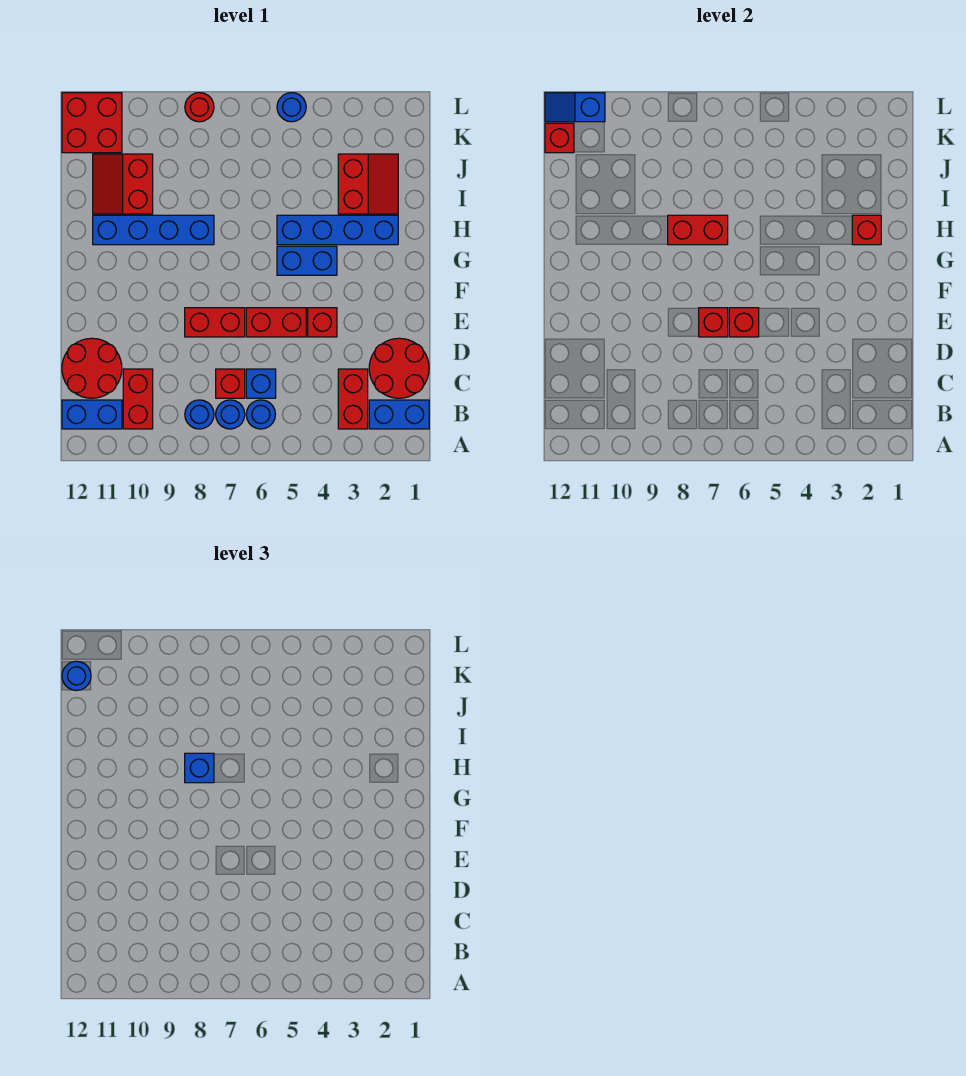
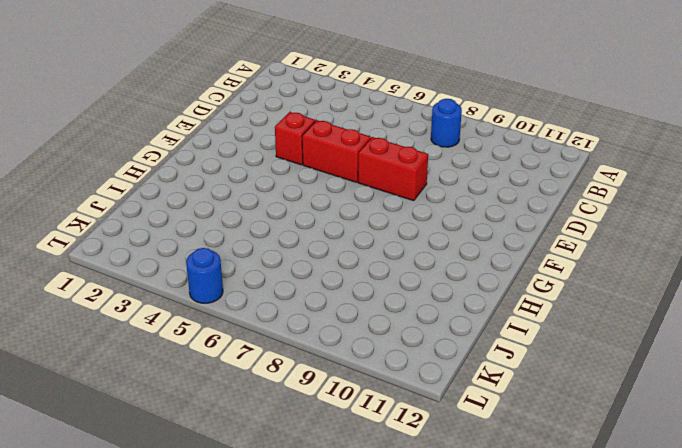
none -> blue brick B1:B2 level 1
none -> red brick B3:C3 level 1
none -> blue round brick B6 level 1
none -> blue round brick B7 level 1

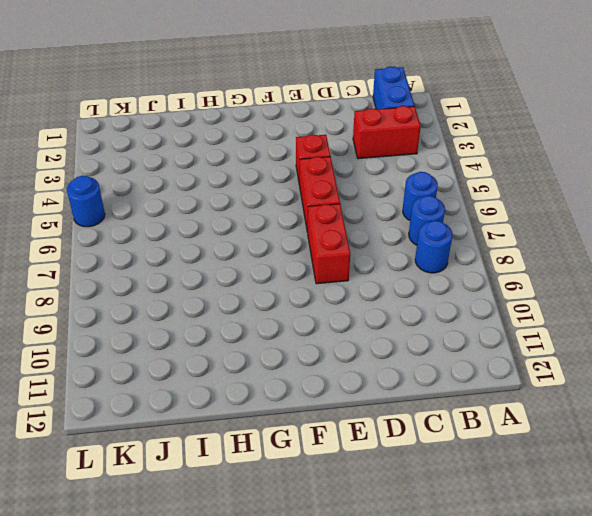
none -> red brick B10:C10 level 1
none -> blue brick B11:B12 level 1
none -> red round brick C1:D2 level 1
none -> blue brick C6 level 1

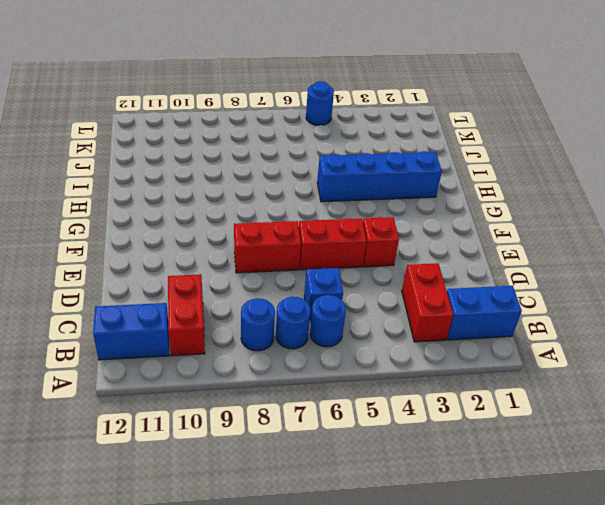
none -> red round brick C1:D2 level 1
none -> red brick C7 level 1
none -> red round brick C11:D12 level 1
none -> blue brick G4:G5 level 1

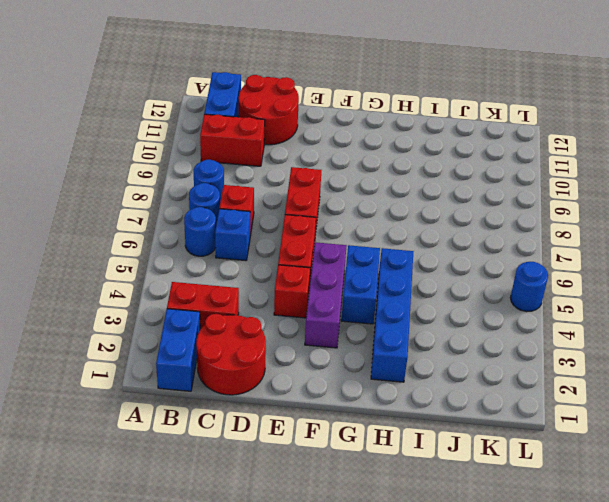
purple brick F3:F5 level 1 -> none
none -> blue brick H8:H11 level 1
none -> red slope I2:J3 level 1 top 3
none -> red slope I10:J11 level 1 top 10
none -> red brick K11:L12 level 1

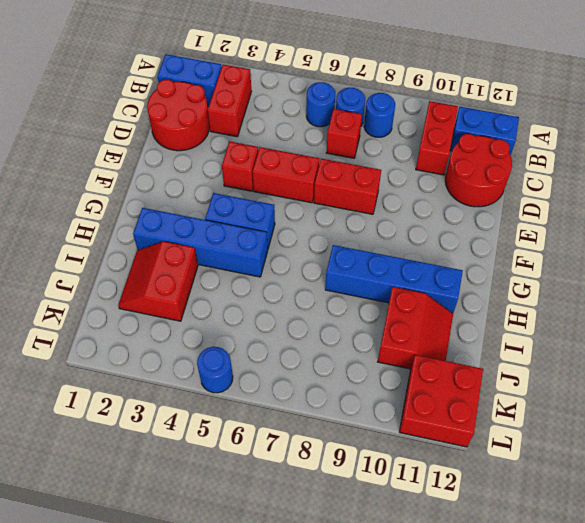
none -> blue brick C6 level 1
none -> red round brick L8 level 1
none -> red brick E6 level 2
none -> red brick E7 level 2

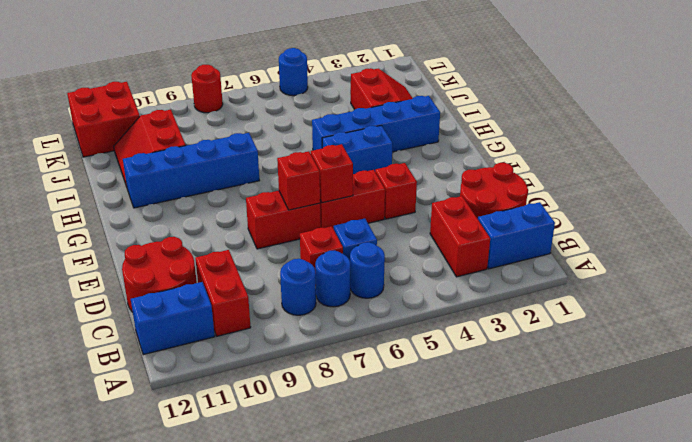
none -> red brick H2 level 2
none -> red brick H7:H8 level 2
none -> red brick K12 level 2
none -> blue slope L11:L12 level 2 top 11

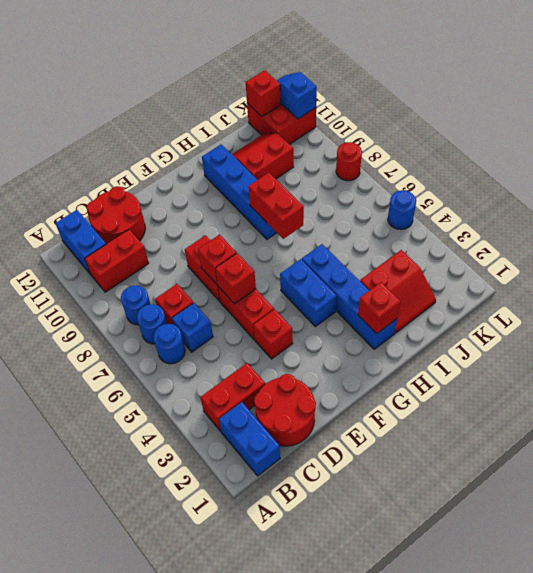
none -> blue brick H8 level 3
none -> blue round brick K12 level 3

